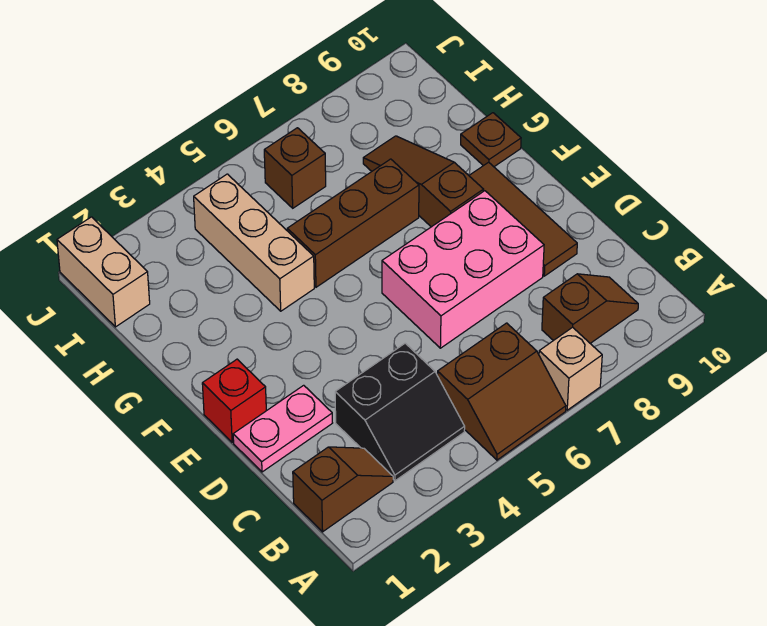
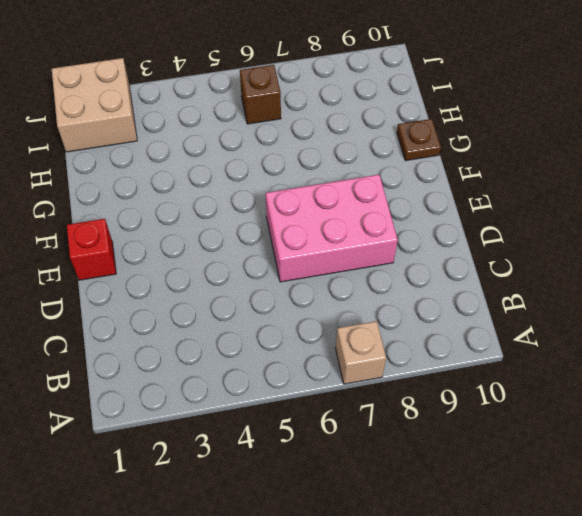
tan brick I1:J2 level 1 -> tan brick I1:J1 level 1
none -> brown slope A5:B6 level 1 top B
none -> brown slope B1:B2 level 1 top 1
none -> black slope B3:C4 level 1 top C

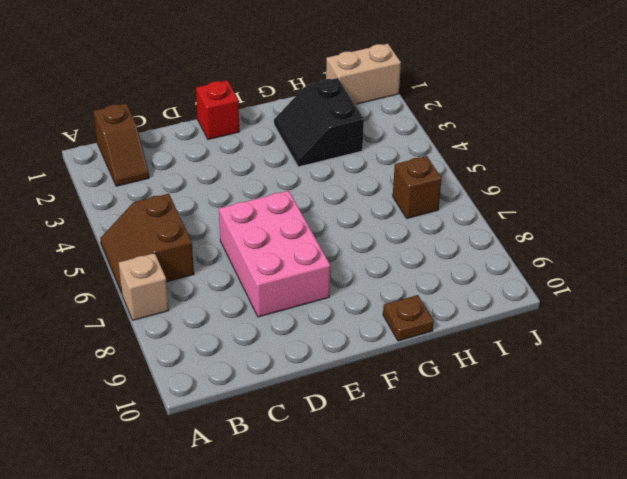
black slope G2:H3 level 1 top H -> black slope B3:C4 level 1 top C
none -> brown slope B8:B9 level 1 top 8
none -> pink plate D1:D2 level 1
none -> brown tile D9:F9 level 1

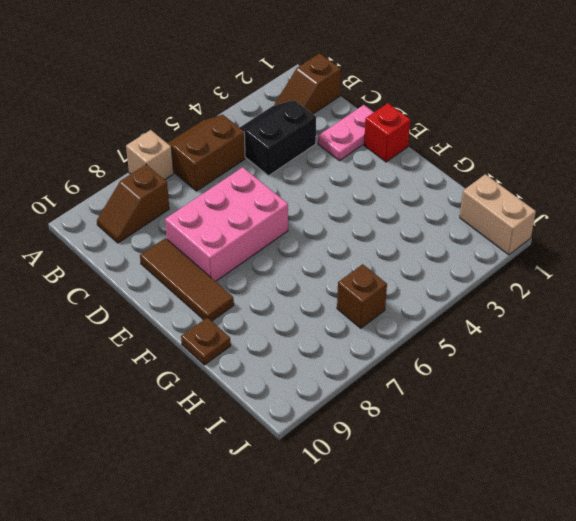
none -> brown slope F8:H8 level 1 top F
none -> tan brick G4:I4 level 1
none -> brown brick G5:G7 level 1

